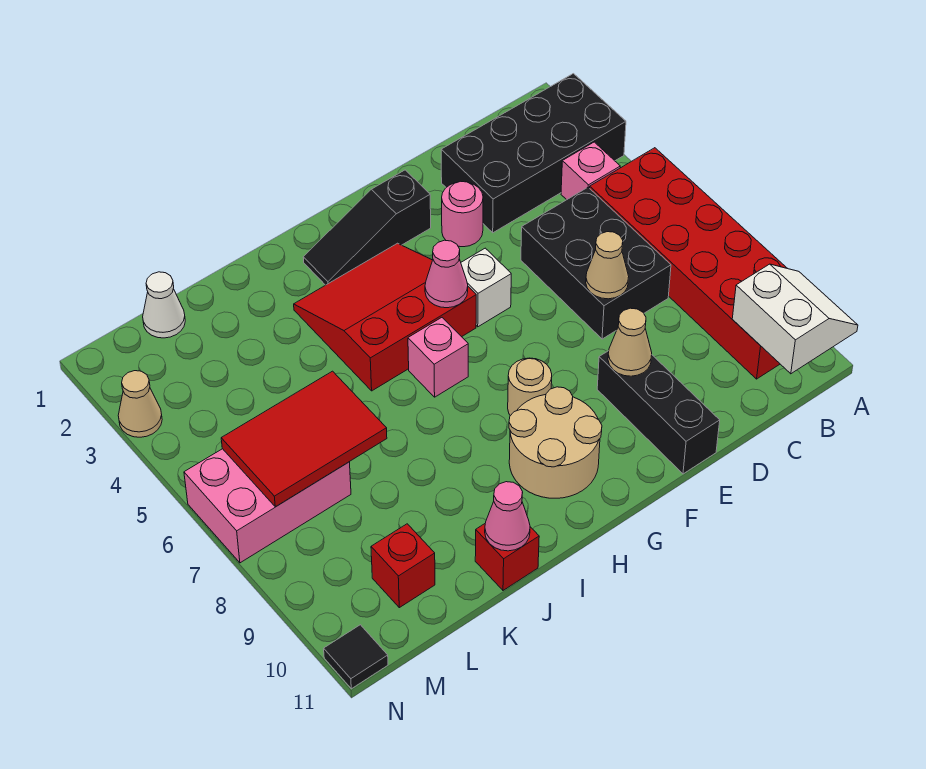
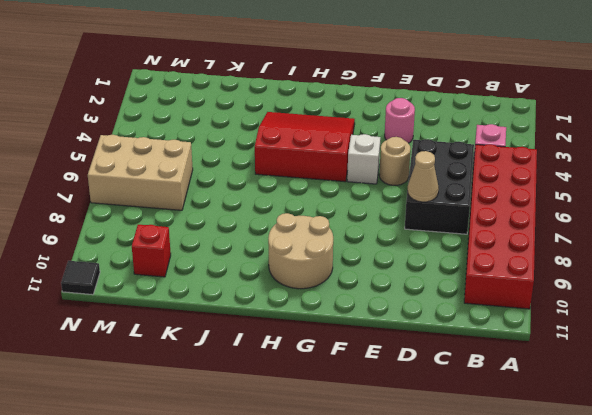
tan round brick E5 level 1 -> tan round brick G8 level 1
tan brick L6:N7 level 1 -> pink brick L6:N7 level 1
none -> black brick A2:D3 level 1
none -> black brick E9:E11 level 1
none -> black slope F2:H2 level 1 top F

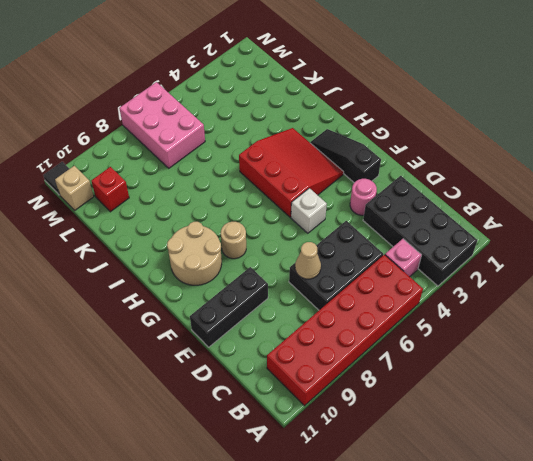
tan brick M11 level 1 -> none
none -> pink brick H6 level 1
none -> red brick J11 level 1
none -> white cone L1 level 1

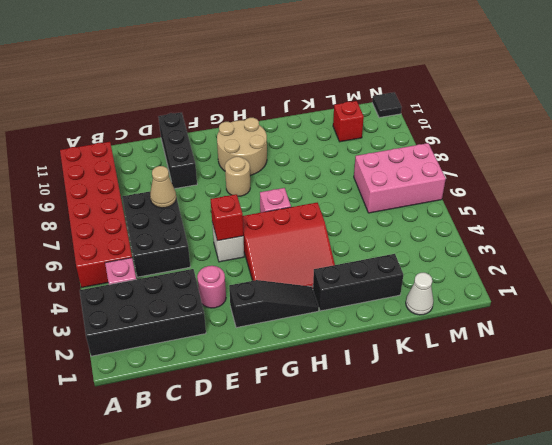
red brick F5 level 2 -> red brick J11 level 1
black brick I2:K2 level 1 -> none
none -> tan cone N3 level 1
none -> white slope A10:B11 level 2 top B
none -> tan cone E9 level 2

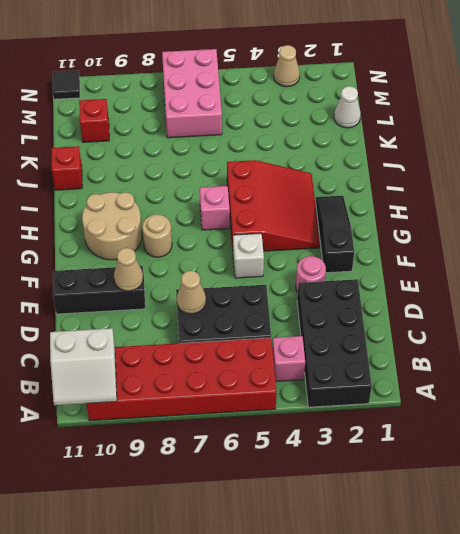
none -> pink cone G5 level 2
none -> pink cone J11 level 2
none -> red tile K6:M7 level 2

